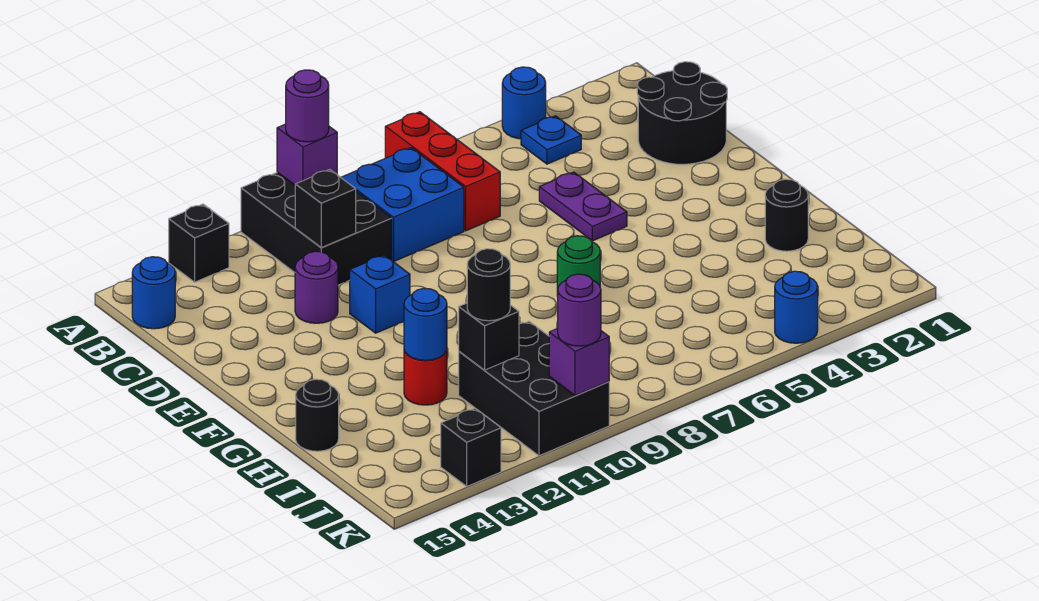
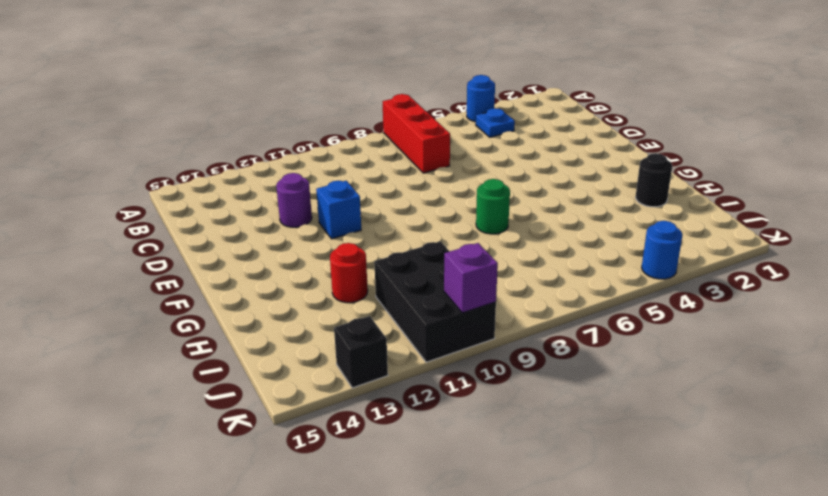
none -> black brick A10:C11 level 1
none -> black brick A13 level 1
none -> blue brick B8:C9 level 1

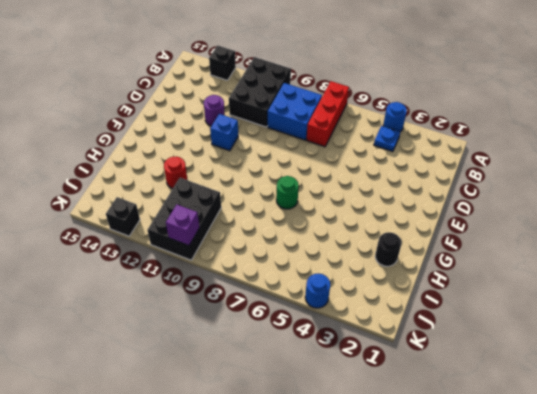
none -> blue round brick B15 level 1
none -> black round brick C1:D2 level 1
none -> purple plate D5:E5 level 1

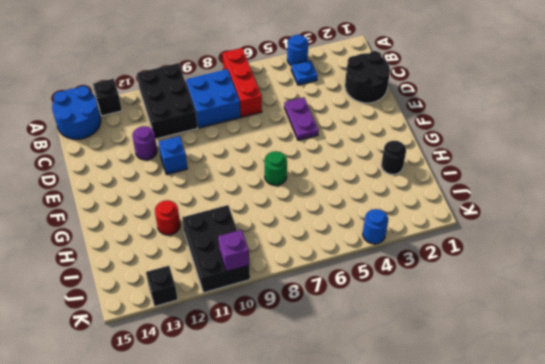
blue round brick A14:B15 level 1 -> blue round brick B15 level 1
none -> black round brick H15 level 1
none -> purple brick A10 level 2
none -> black brick C11 level 2

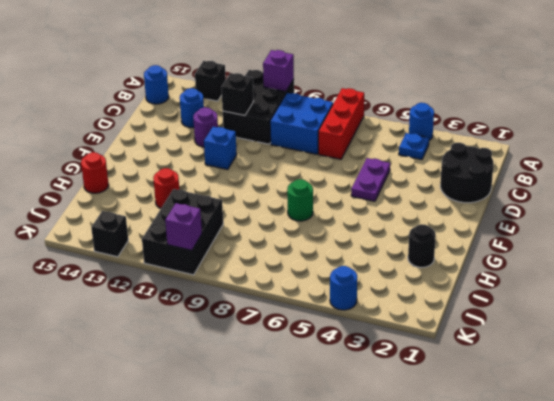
blue round brick C13 level 1 -> blue round brick H12 level 2
red round brick H15 level 1 -> black round brick H15 level 1
none -> black brick I11 level 2
none -> purple round brick A10 level 3
none -> black round brick I11 level 3

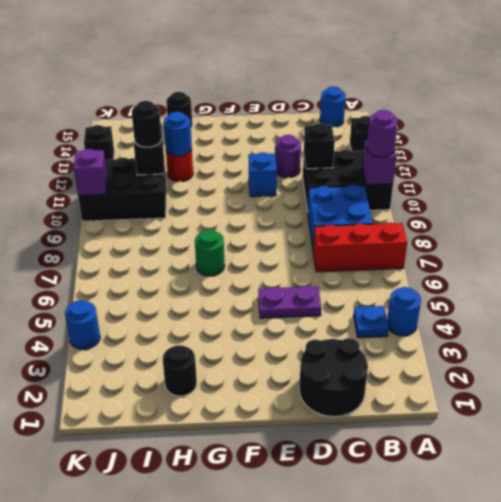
none -> purple round brick K10 level 3

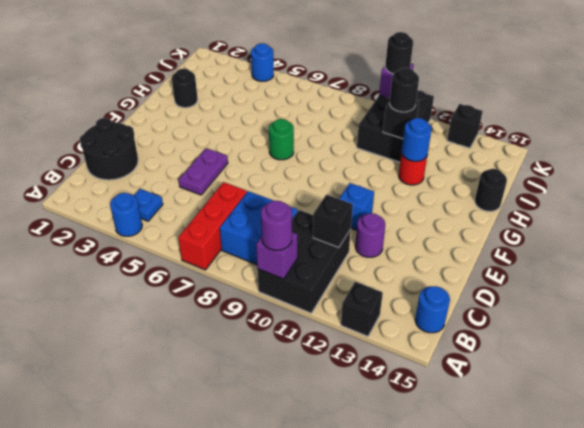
black round brick K10 level 3 -> purple round brick K10 level 3

